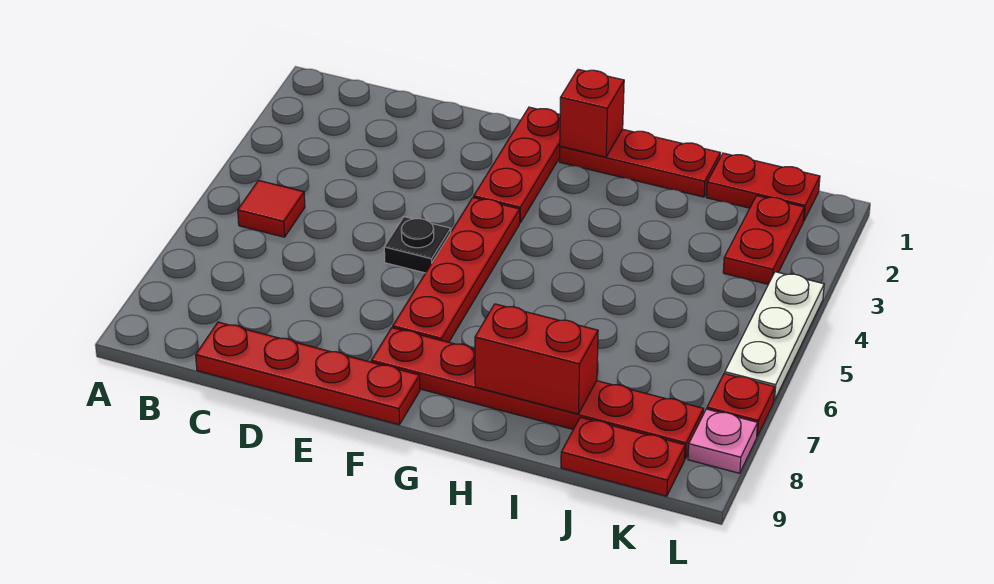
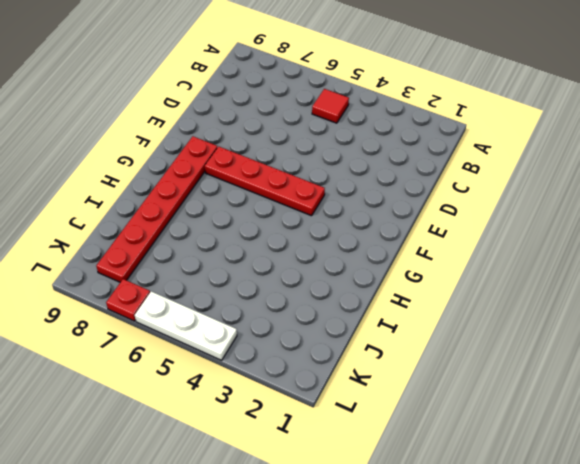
none -> red plate C9:F9 level 1
none -> black plate E5 level 1
none -> red plate F1:F3 level 1

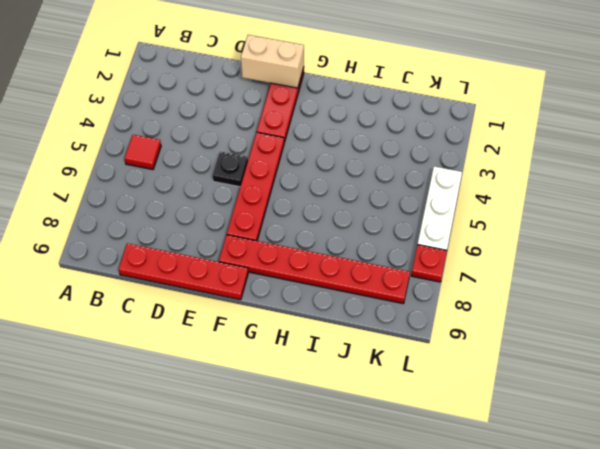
tan brick E1:F1 level 2 -> none
none -> red plate G1:I1 level 1
none -> red plate J1:K1 level 1
none -> red plate J9:K9 level 1

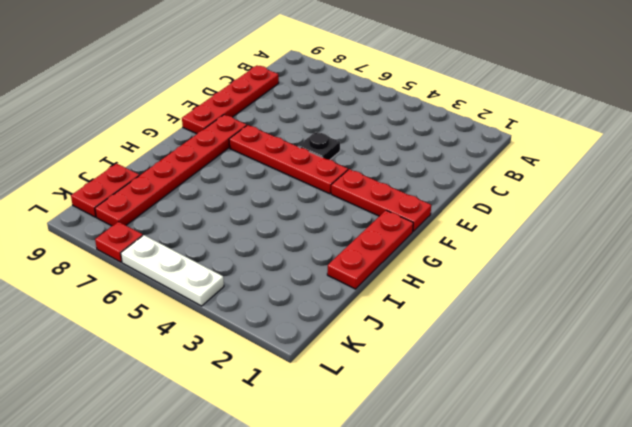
none -> red tile B5 level 1
none -> red plate J1:K1 level 1
none -> red plate K2:K3 level 1

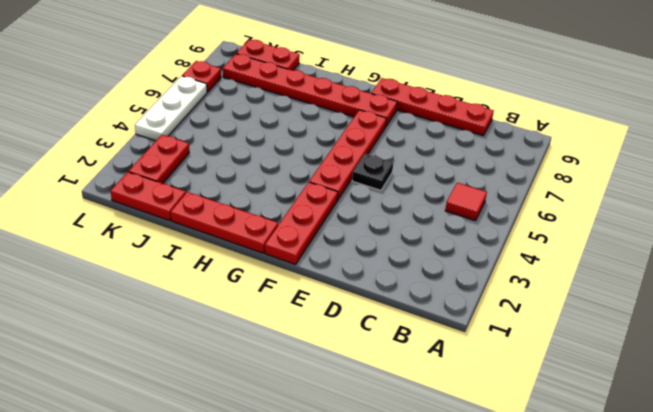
none -> pink plate L8 level 1
none -> red brick G1 level 2
none -> red brick H8:I8 level 2

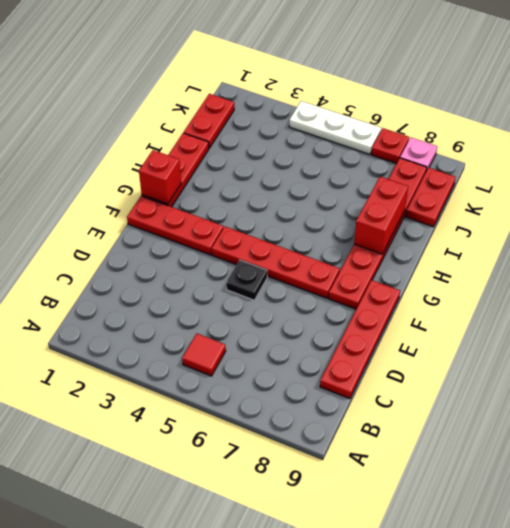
none -> red plate K2:K3 level 1

